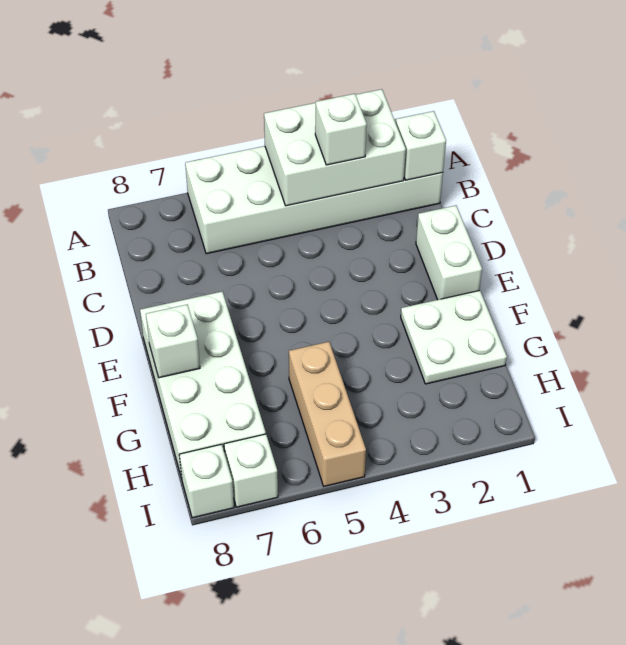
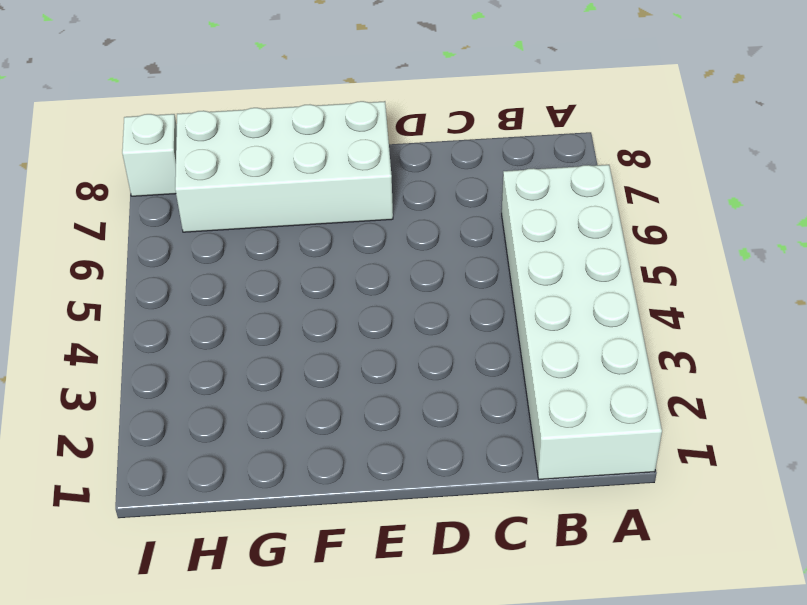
none -> white brick D1:E1 level 1
none -> white plate F1:G2 level 1

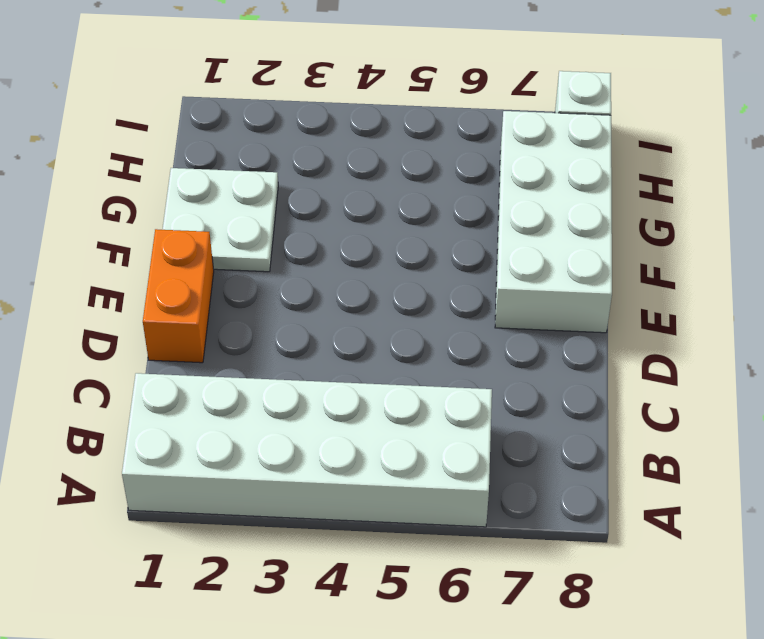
orange brick D1:E1 level 1 -> white brick D1:E1 level 1
none -> tan brick G5:I5 level 1
none -> white brick I7 level 1

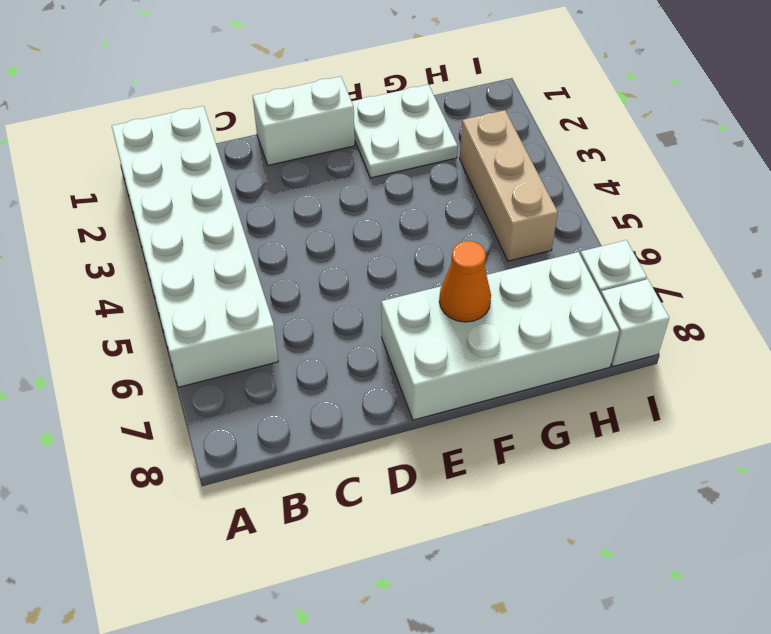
orange cone F7 level 2 -> none
tan brick H3:H5 level 1 -> tan brick G5:I5 level 1
none -> white brick A2:B4 level 2
none -> white brick B1 level 2

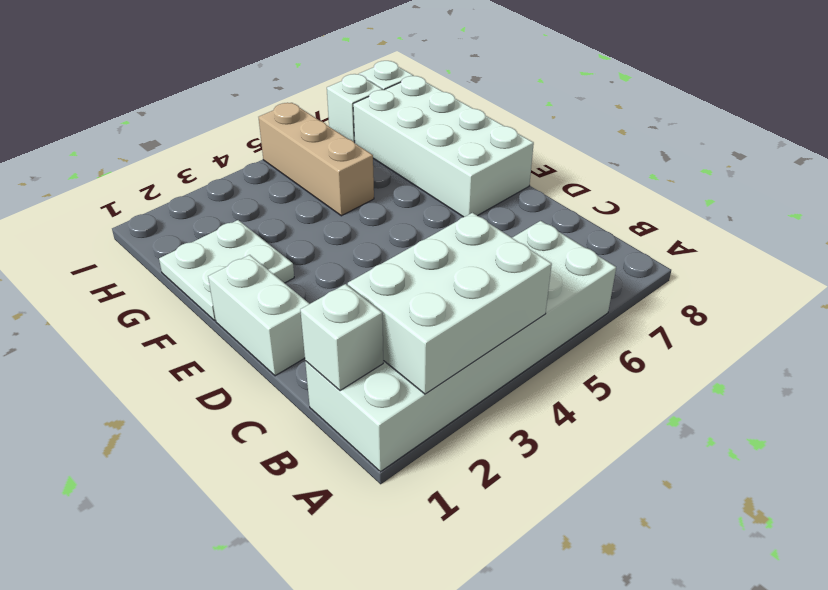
none -> white brick F8 level 2
none -> white brick B3 level 3

